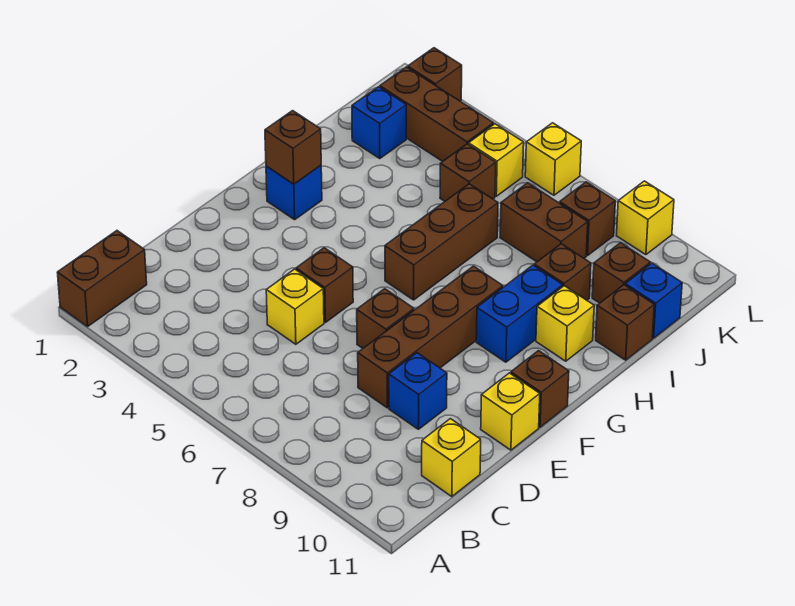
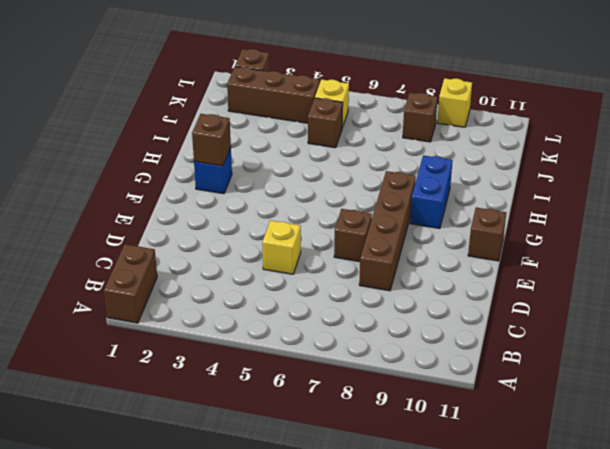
none -> yellow brick C11 level 1
none -> blue brick D9 level 1
none -> brown brick E5 level 1

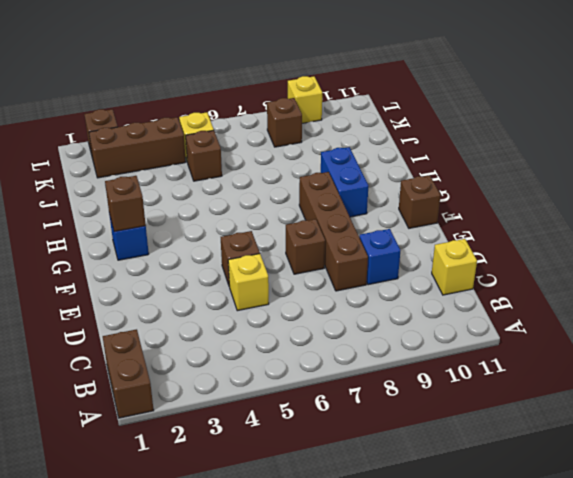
none -> yellow brick E11 level 1
none -> brown brick G6:I6 level 1
none -> yellow brick H10 level 1

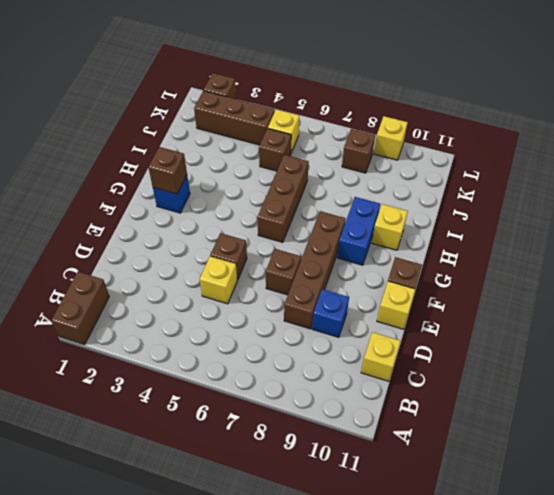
none -> brown brick I9 level 1
none -> brown brick I11 level 1
none -> blue brick J2 level 1

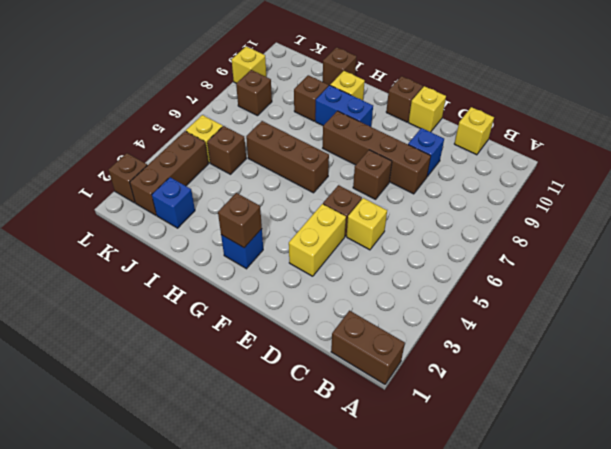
yellow brick E3:E4 level 1 -> none
none -> brown brick J7:J8 level 1
none -> brown brick J10 level 1
none -> blue brick J11 level 1

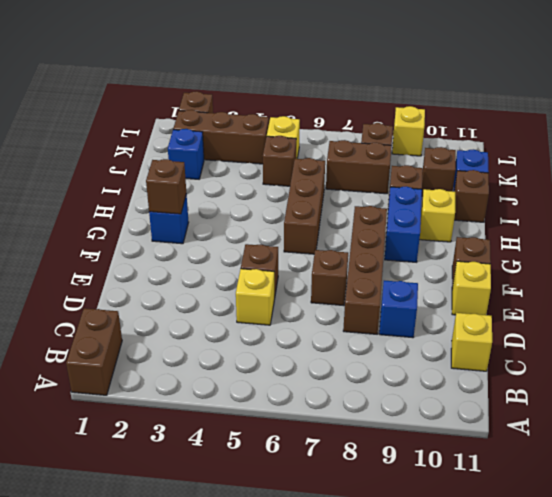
none -> yellow brick L6 level 1

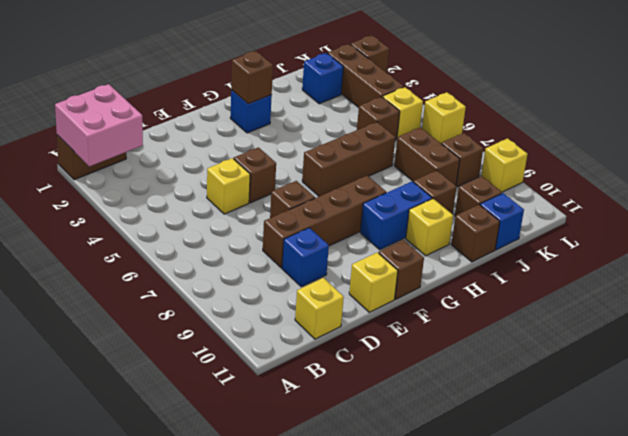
pink brick A1:B2 level 2 -> none

